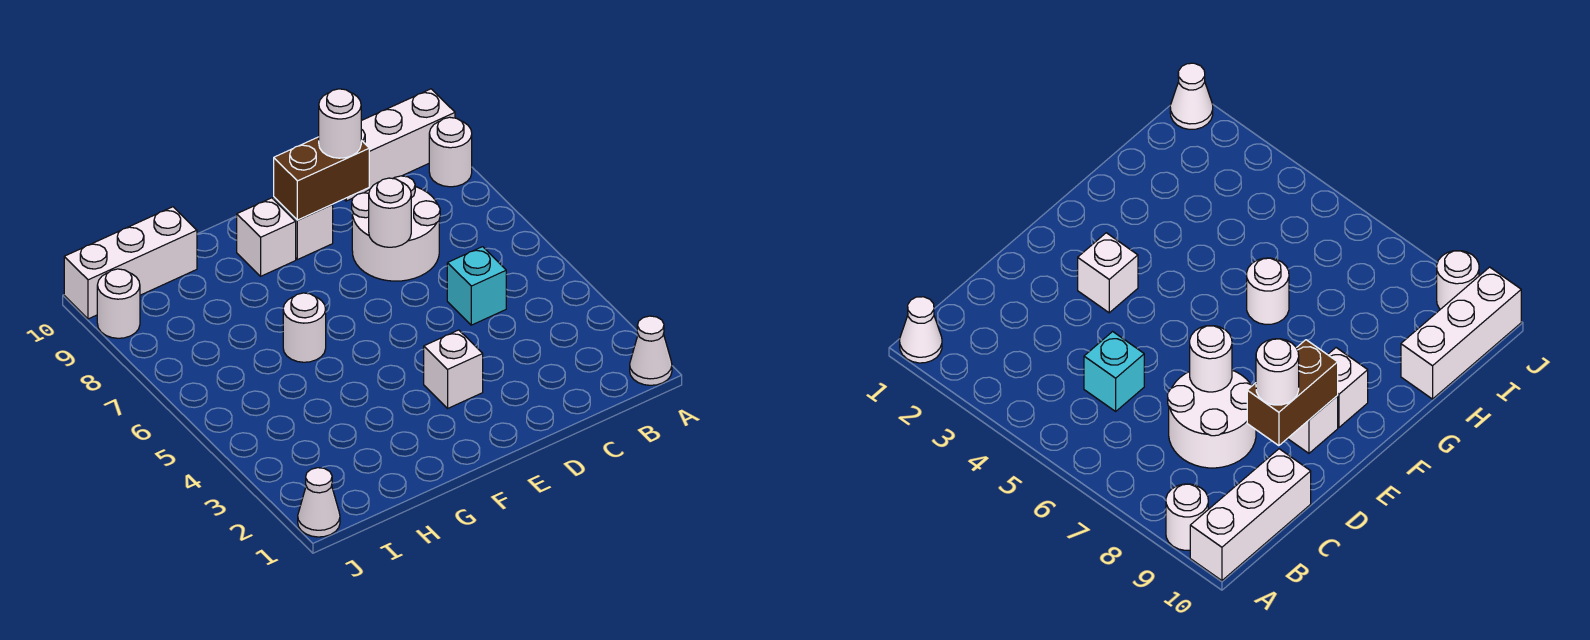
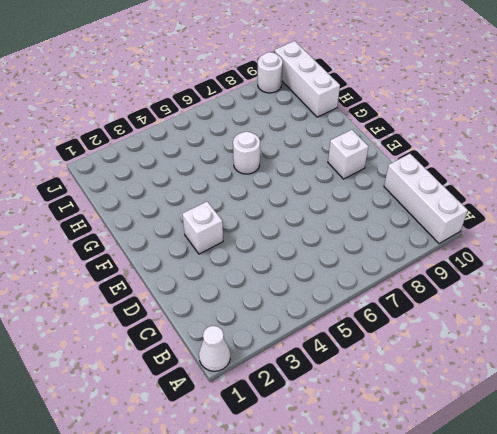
none -> white round brick A9 level 1
none -> cyan brick C5 level 1
none -> white round brick C7:D8 level 1

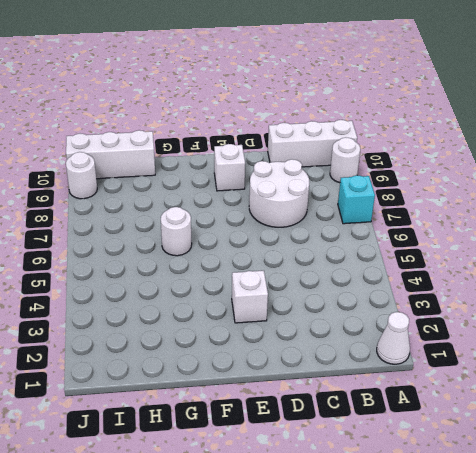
cyan brick A7 level 1 -> cyan brick C5 level 1
none -> white brick F9 level 1
none -> white cone J1 level 1
none -> white round brick D7 level 2

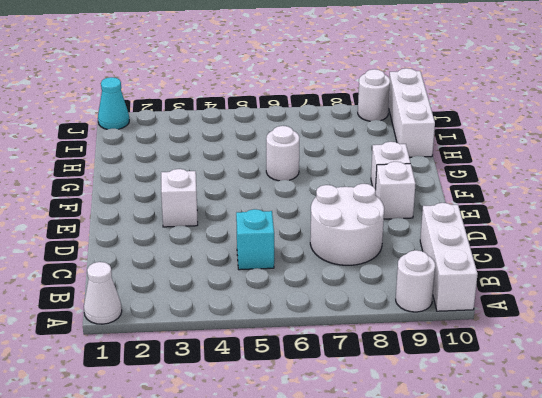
cyan cone J1 level 1 -> white cone J1 level 1
none -> white round brick D7 level 2
none -> brown brick D9:E9 level 2
none -> white round brick D9 level 3

